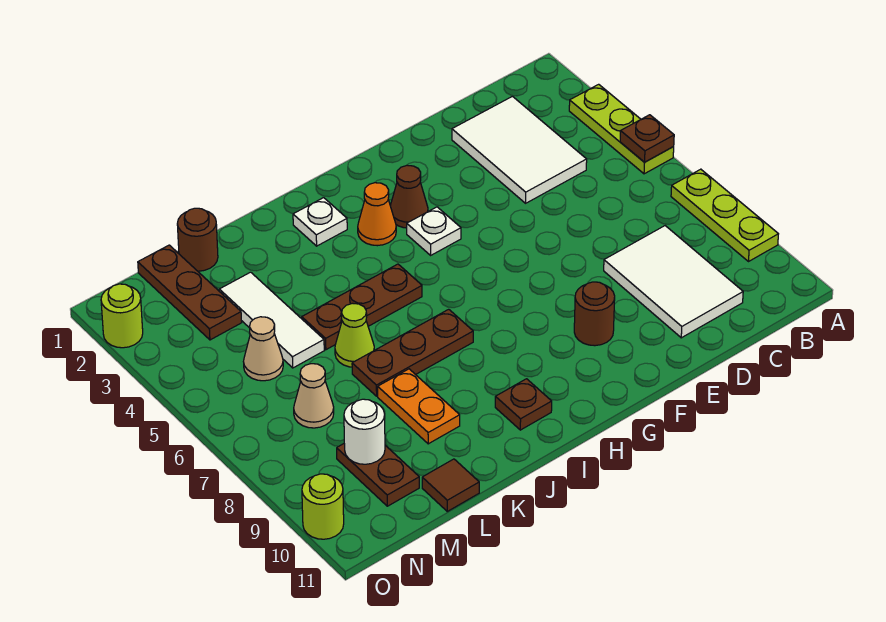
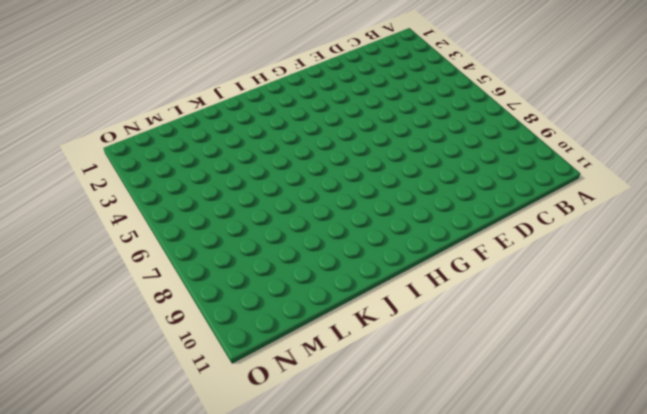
none -> lime plate A3:A5 level 1
none -> lime plate A7:A9 level 1
none -> white tile C2:D4 level 1

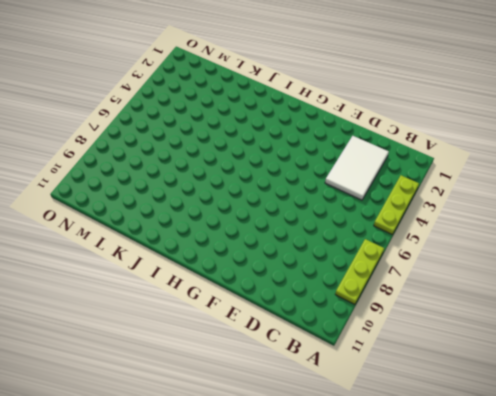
none -> white tile C8:D10 level 1
none -> brown round brick F9 level 1
none -> brown cone G3 level 1

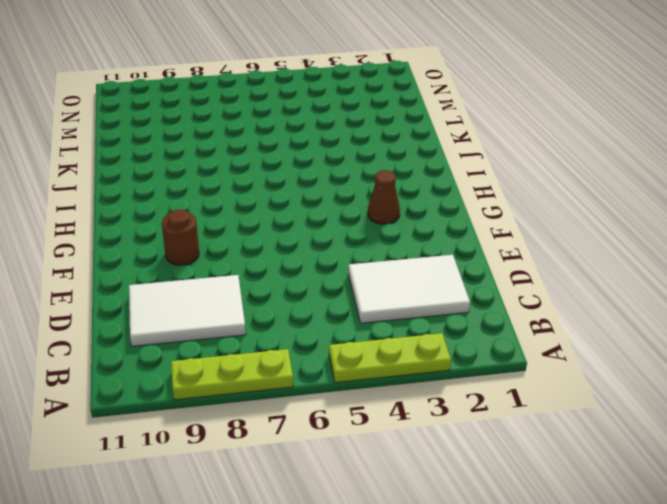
none -> white plate G4 level 1
none -> orange cone H3 level 1
none -> white plate I2 level 1

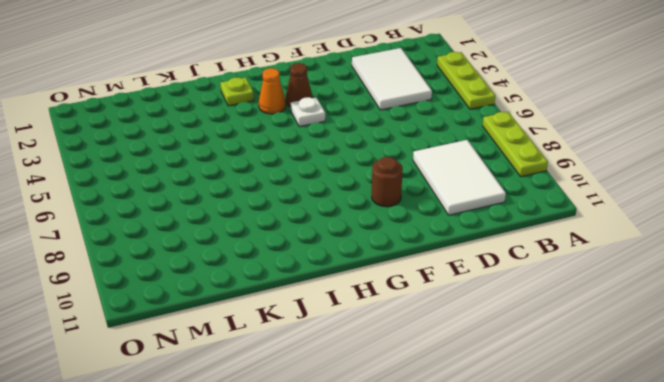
lime plate I2 level 1 -> white plate I2 level 1
none -> brown plate I5:K5 level 1
none -> brown plate I7:K7 level 1
none -> brown plate I10 level 1

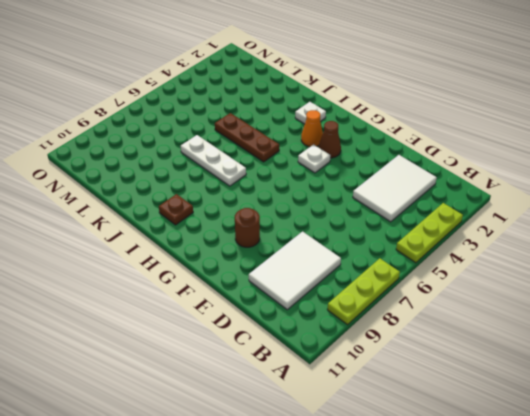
white plate I7:K7 level 1 -> brown plate I7:K7 level 1
none -> lime cone K6 level 1
none -> orange plate K8:K9 level 1
none -> brown round brick L1 level 1

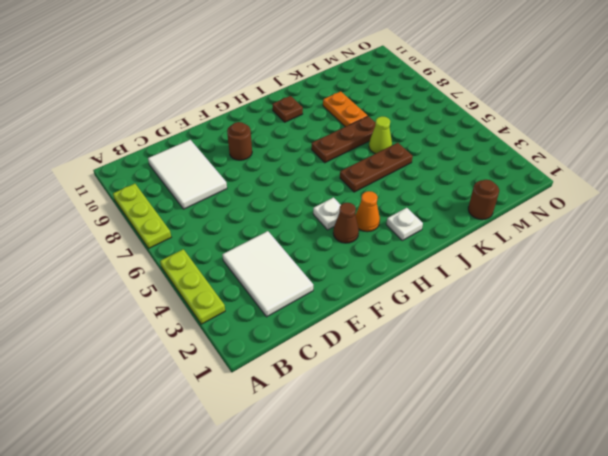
none -> white tile L3:L5 level 1
none -> brown tile L11 level 1
none -> brown plate M1:M3 level 1

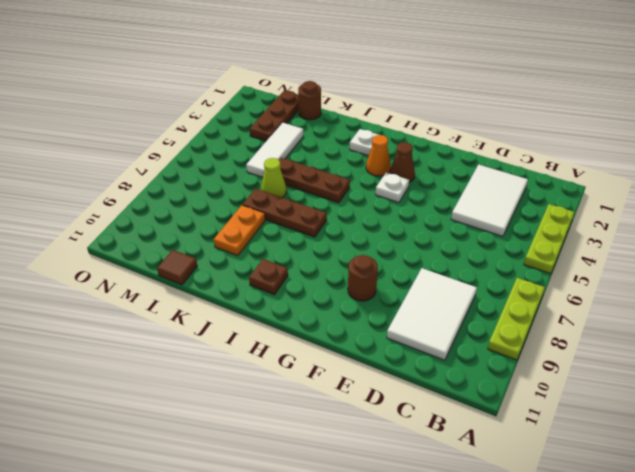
none -> tan cone M5 level 1
none -> tan cone M7 level 1
none -> brown plate M9:M10 level 1

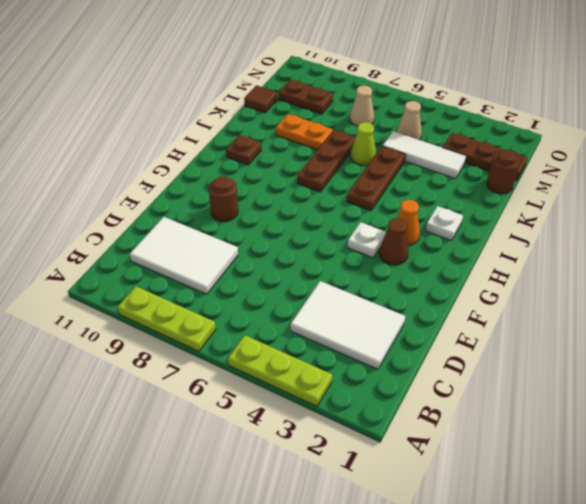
none -> lime round brick O2 level 1
none -> lime round brick O10 level 1
none -> brown plate A5 level 2

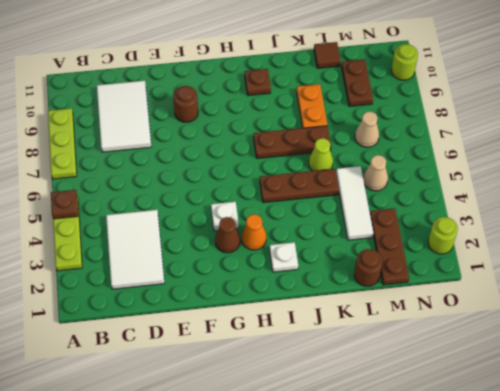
none -> white round brick M9 level 2

